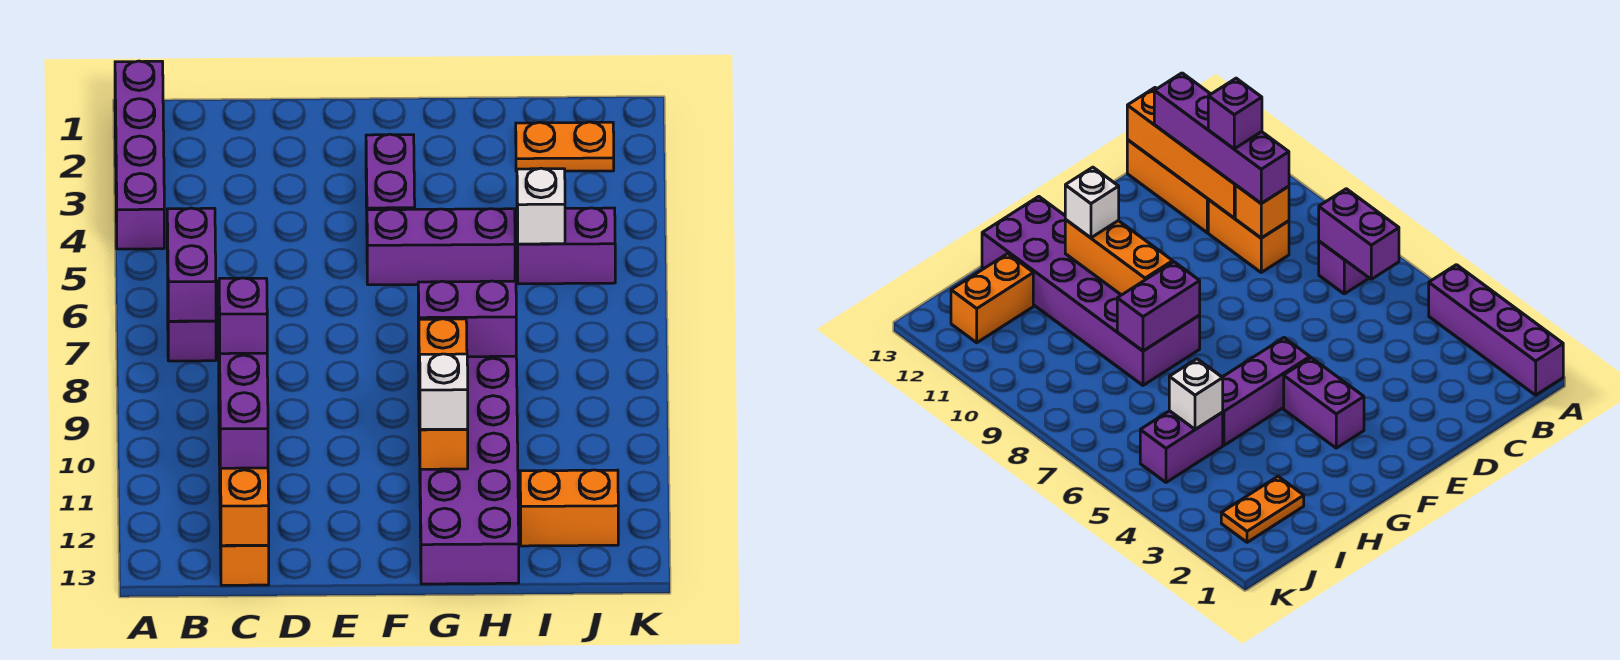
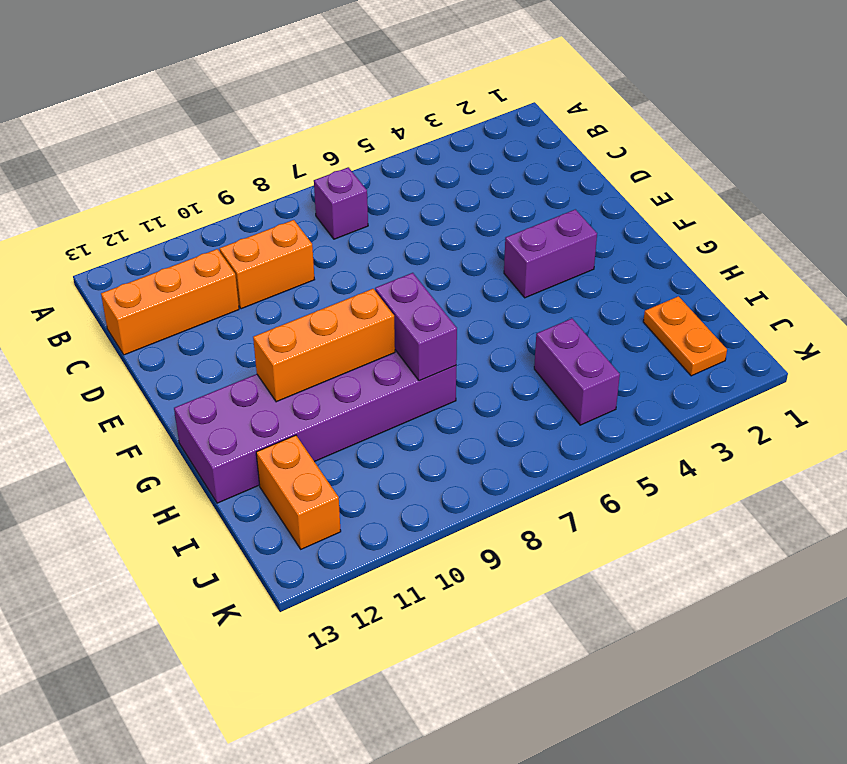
none -> purple brick A1:A4 level 1
none -> purple brick F5:H5 level 1
none -> purple brick B6:B7 level 2

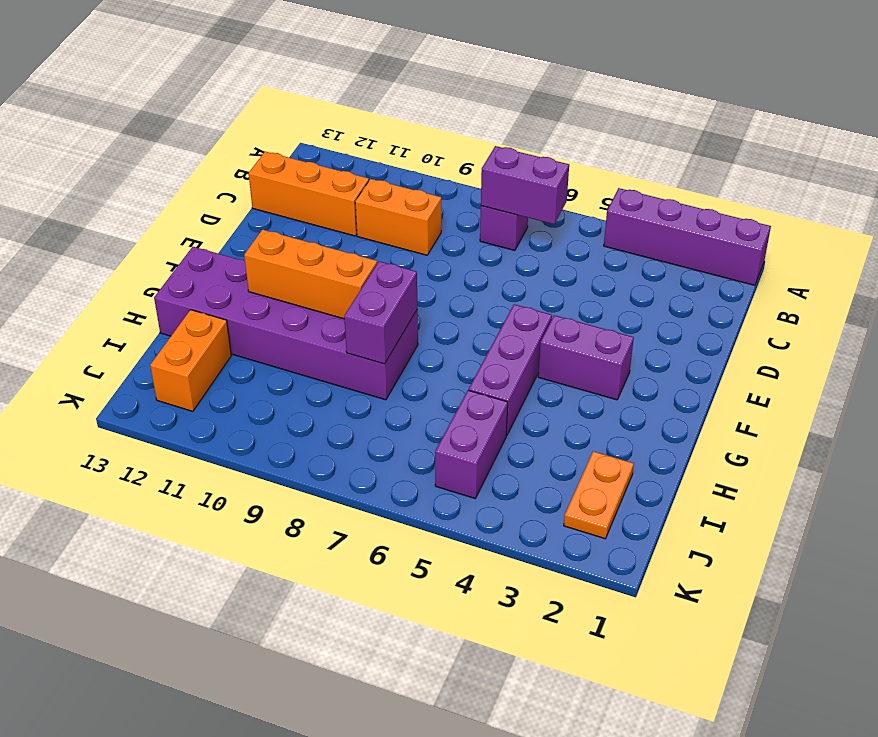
none -> orange brick C9 level 2
none -> orange brick C10:C13 level 2
none -> white brick I5 level 2

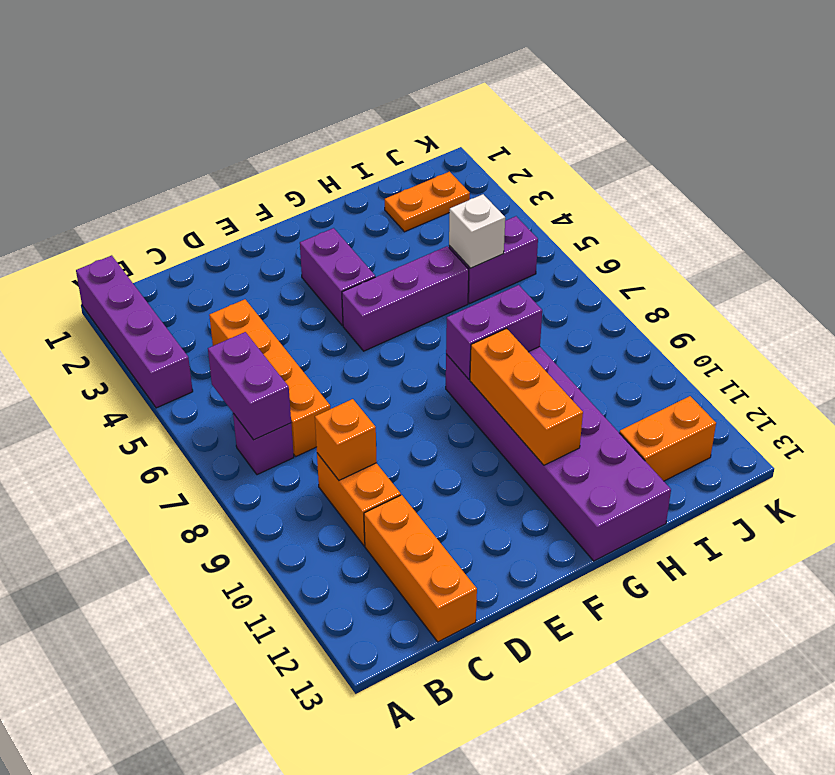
orange brick C4:C7 level 1 -> orange brick C10:C13 level 2
none -> purple brick C9:C12 level 3
none -> white brick G11 level 3
none -> purple brick C10 level 4

